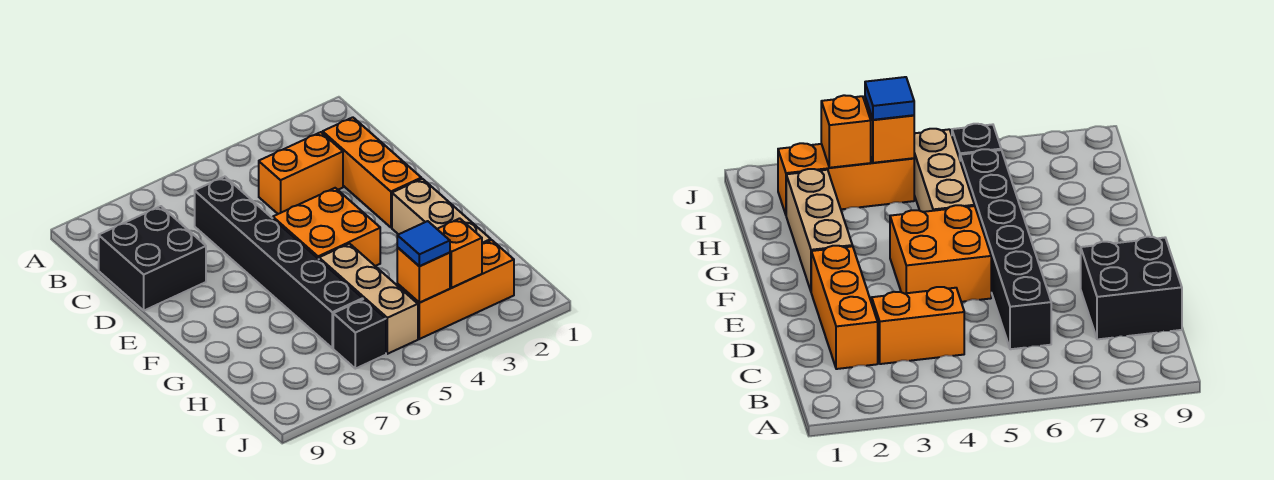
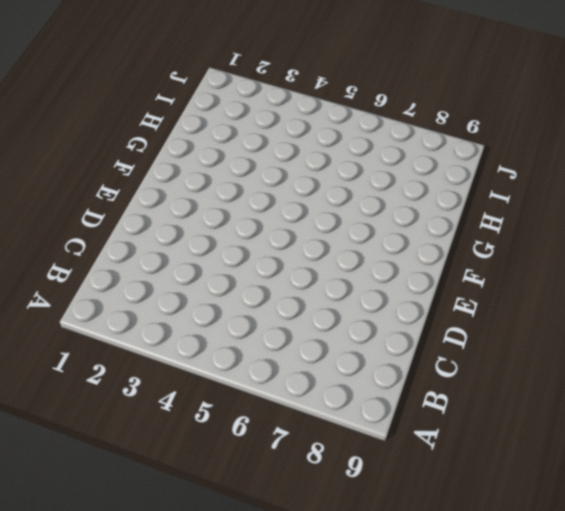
none -> orange brick C2:E2 level 1
none -> orange brick C3:C4 level 1
none -> black brick C6:H6 level 1

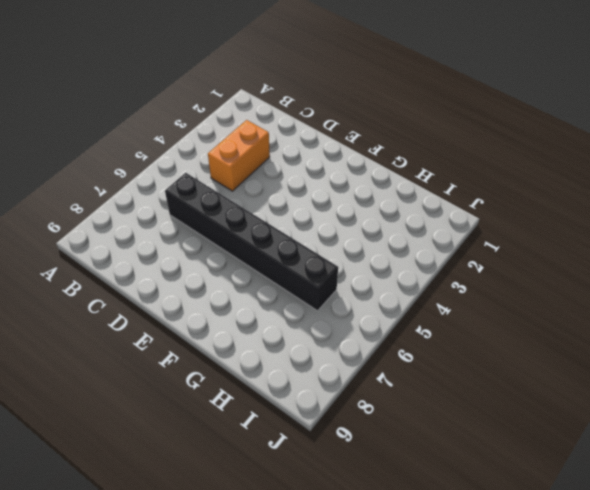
none -> orange brick C2:E2 level 1
none -> black brick C8:D9 level 1
none -> orange brick E4:F5 level 1

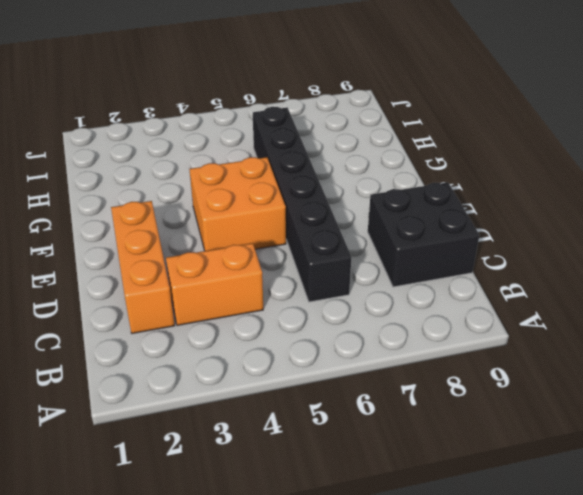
none -> tan brick F2:H2 level 1
none -> tan brick G5:I5 level 1
none -> orange brick I2:I4 level 1

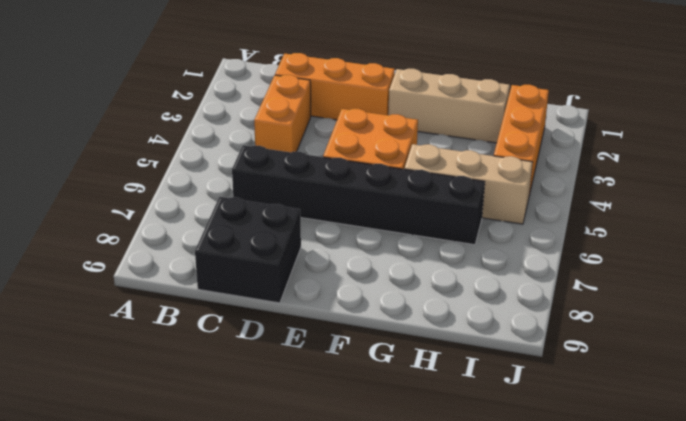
none -> black brick I6 level 1
none -> orange brick I3 level 2
none -> orange brick I4 level 2

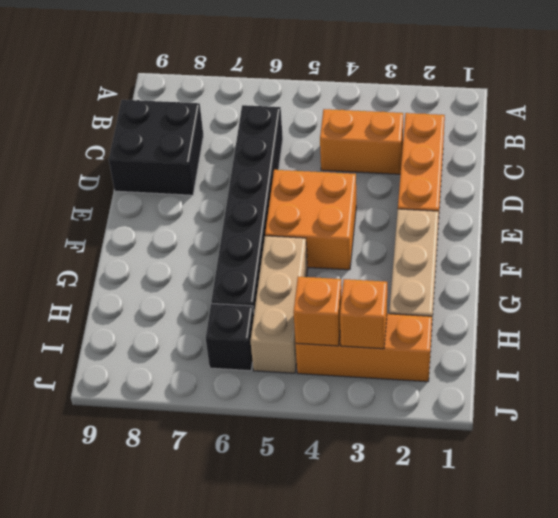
none -> blue tile I4 level 3

